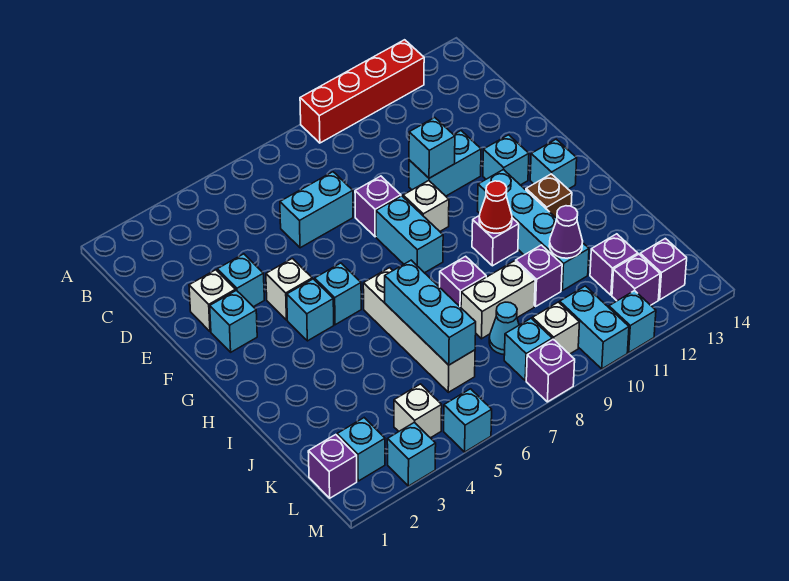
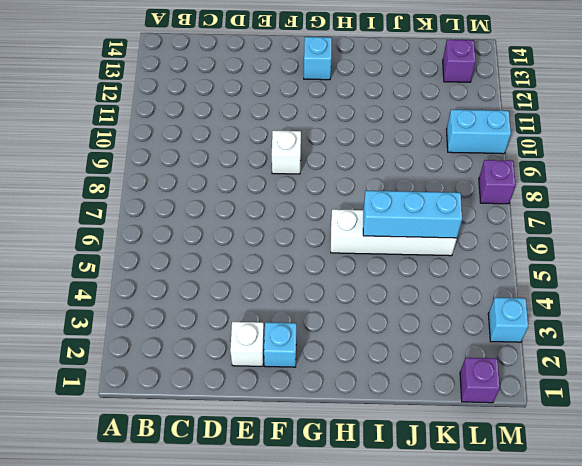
none -> red brick A9:A12 level 1
none -> cyan brick D6:D7 level 1
none -> cyan brick E3 level 1
none -> purple brick E8 level 1

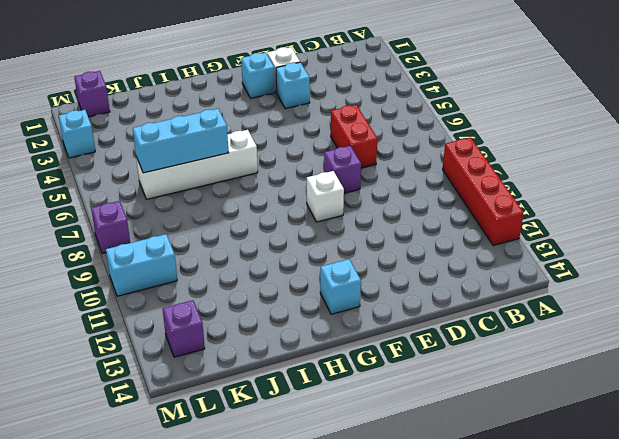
red brick D6:D7 level 1 -> cyan brick D6:D7 level 1
none -> cyan brick E10:E11 level 1
none -> white brick F4 level 1
none -> cyan brick F8:G8 level 1
none -> cyan brick F12 level 1

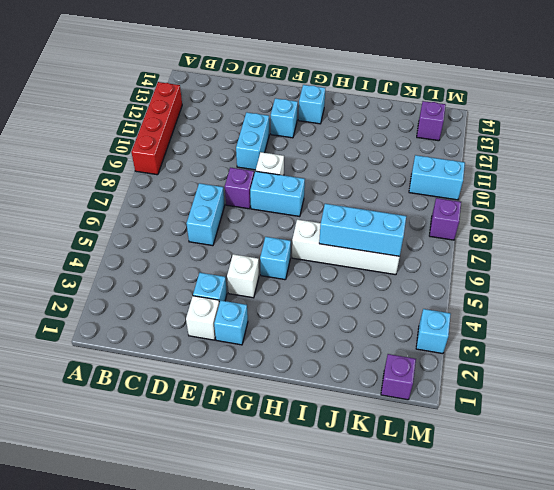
none -> cyan brick G4 level 1
none -> cyan brick G11:J11 level 1
none -> purple brick H10 level 1
none -> brown brick H12 level 1

